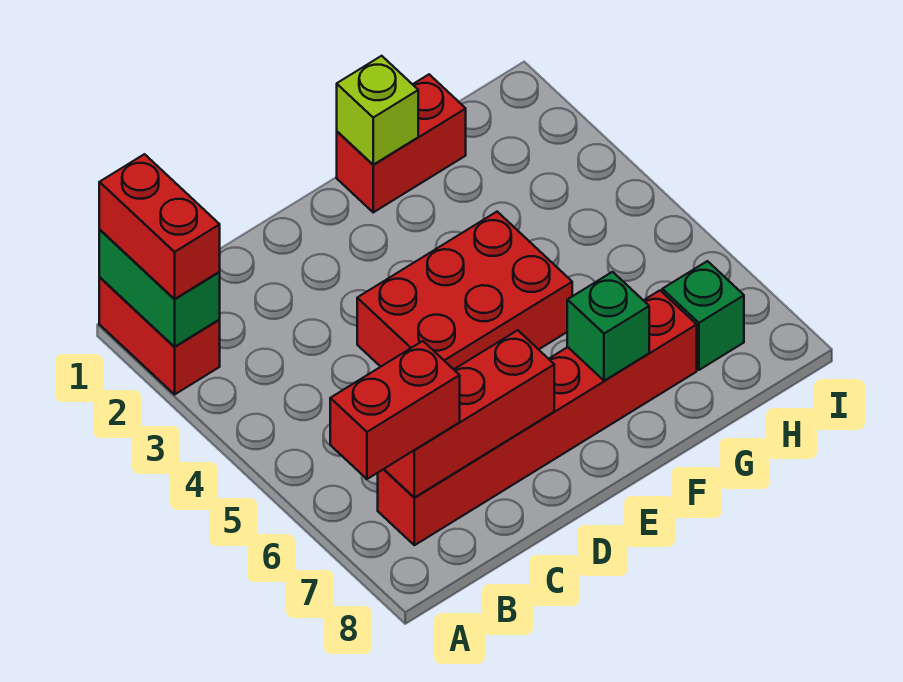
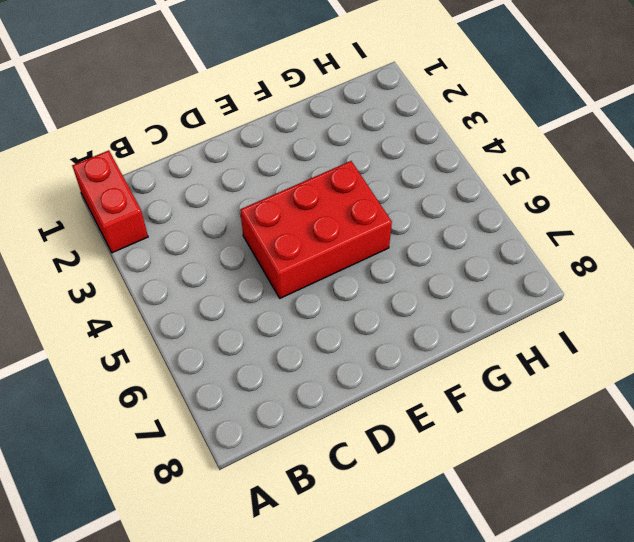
none -> red brick B7:G7 level 1
none -> red brick F1:G1 level 1

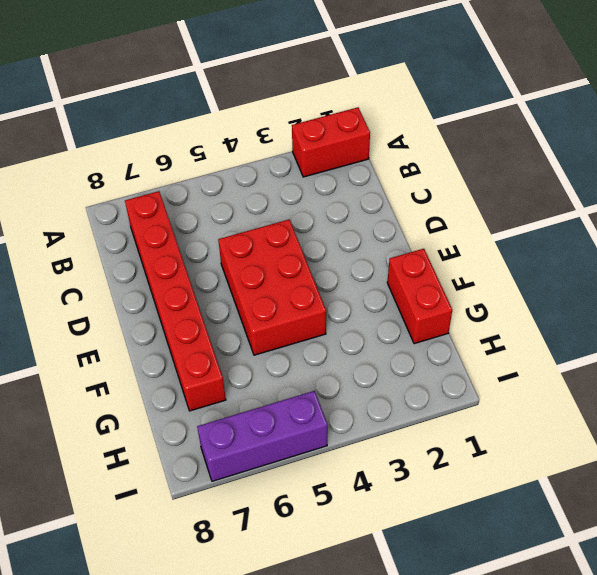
purple brick I5:I7 level 1 -> none
none -> green brick H7 level 1
none -> green brick A1:A2 level 2

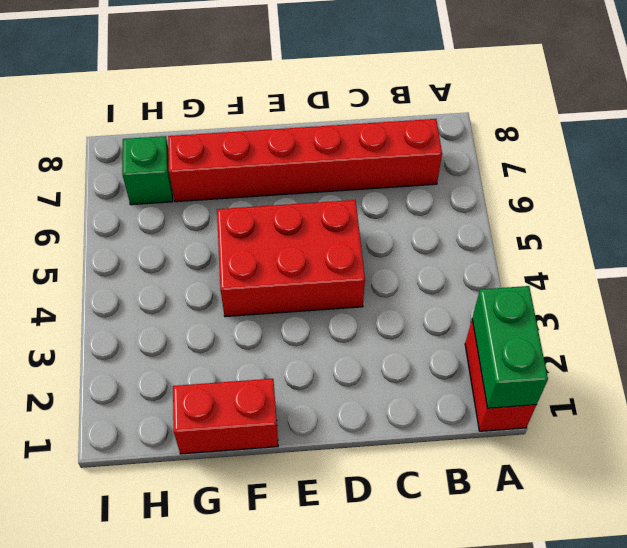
none -> red brick B7:D7 level 2
none -> lime brick F1 level 2

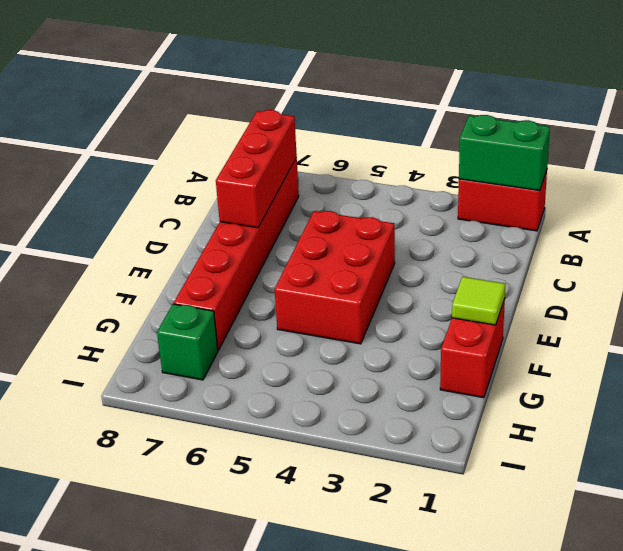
lime tile F1 level 2 -> lime brick F1 level 2
none -> green brick F7 level 2
none -> red brick A1:A2 level 3

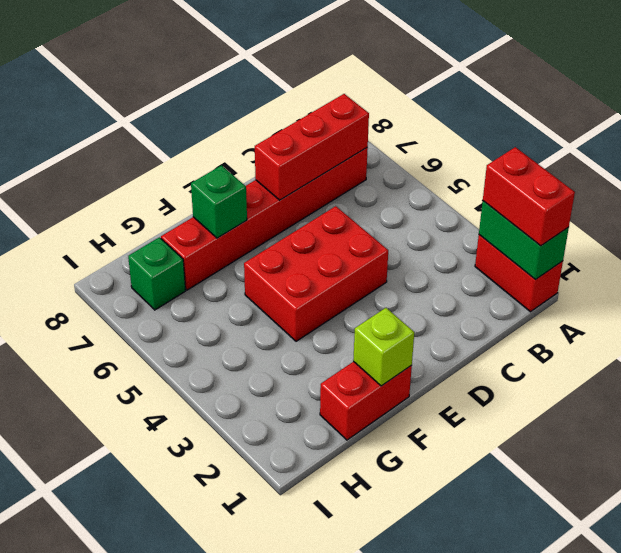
none -> red brick A7:B7 level 3

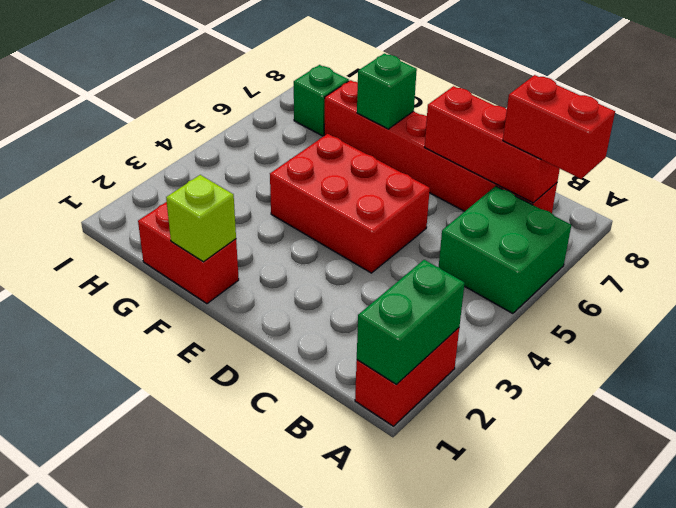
green brick A5:B6 level 1 -> none
none -> red brick A1:A2 level 3

